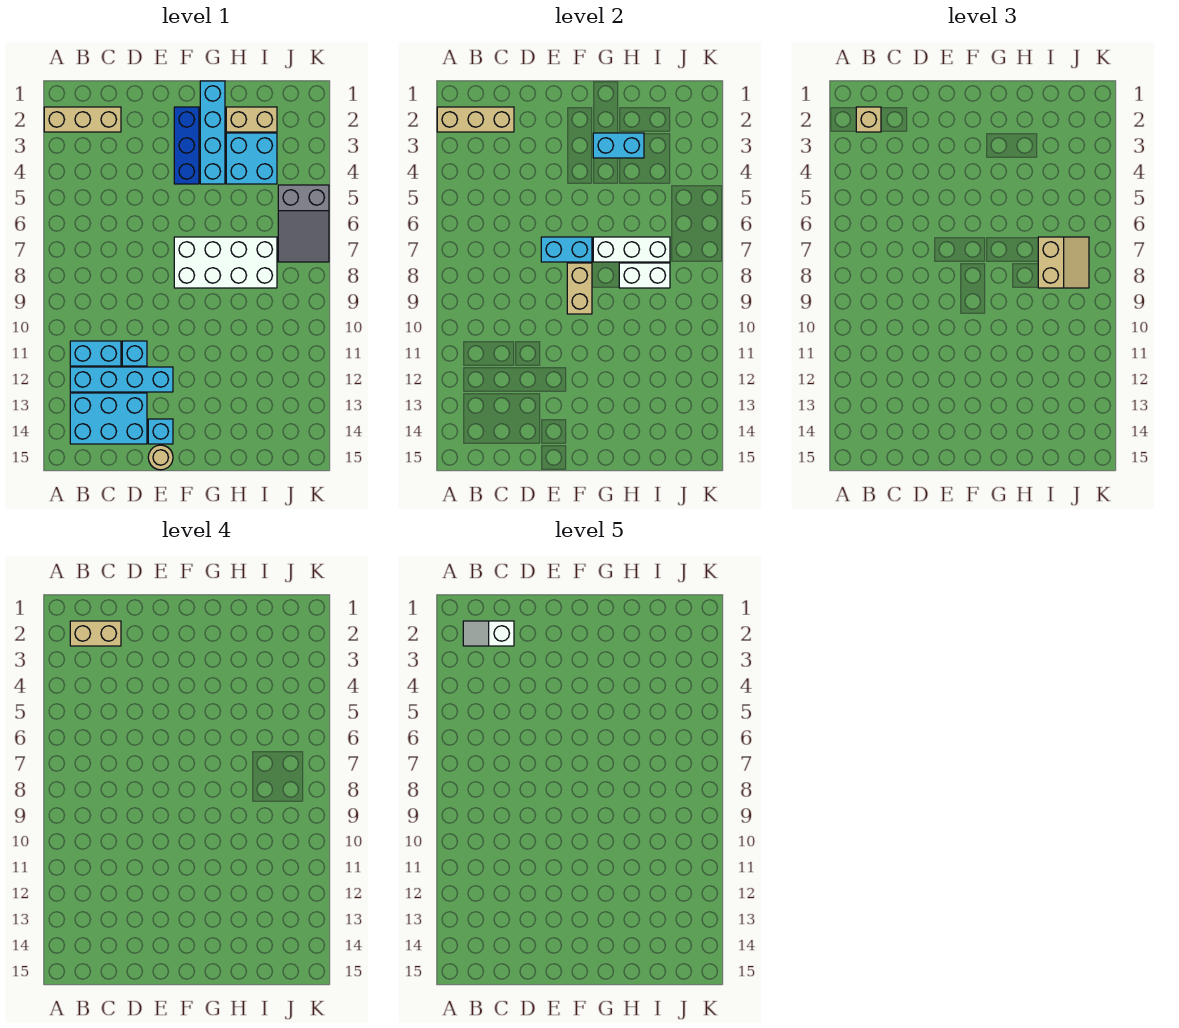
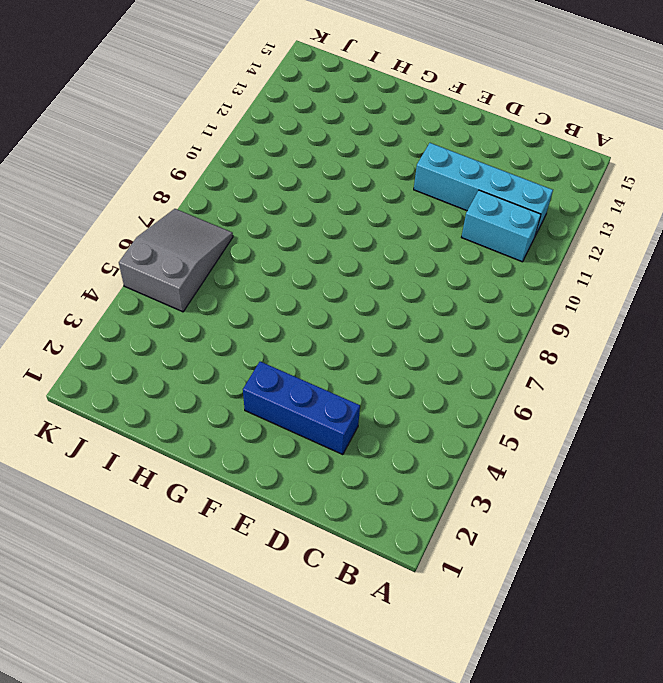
blue brick D3:F3 level 1 -> blue brick F2:F4 level 1
none -> tan brick A2:C2 level 1
none -> cyan brick B13:D14 level 1
none -> cyan brick D11 level 1

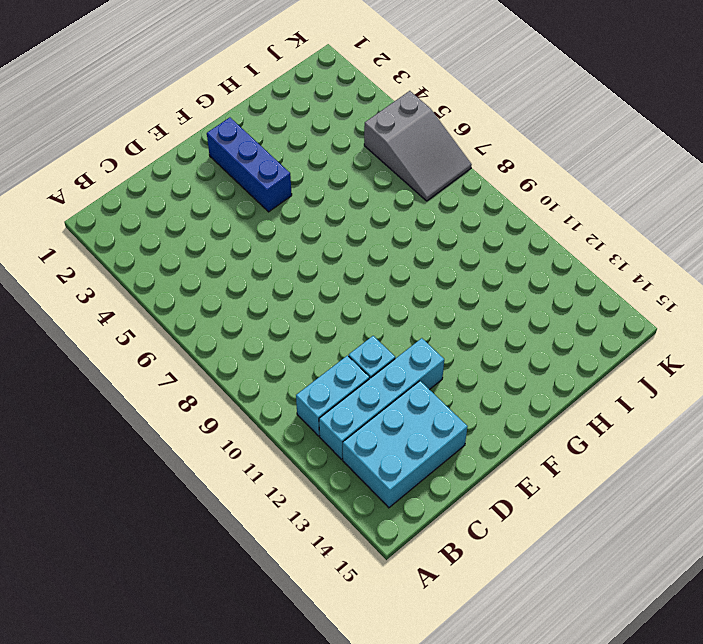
none -> tan brick A2:C2 level 1
none -> cyan brick E14 level 1
none -> tan round brick E15 level 1

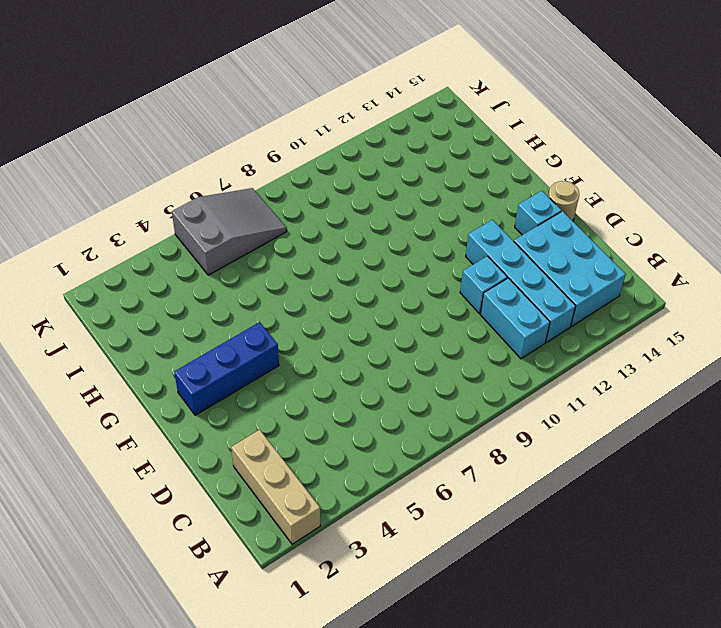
none -> white brick F7:I8 level 1
none -> cyan brick G1:G4 level 1
none -> tan brick H2:I2 level 1

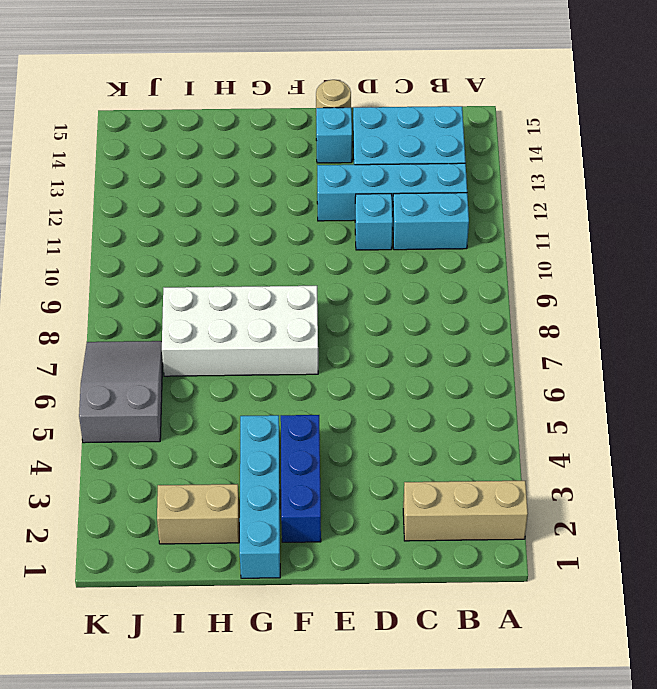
none -> cyan brick H3:I4 level 1
none -> tan brick A2:C2 level 2
none -> cyan brick E7:F7 level 2

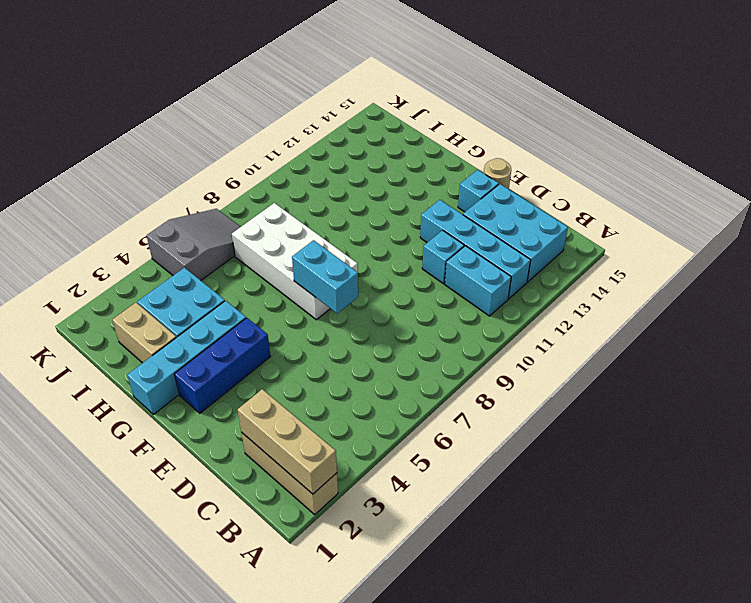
none -> tan brick F8:F9 level 2
none -> cyan brick G3:H3 level 2
none -> white brick G7:I7 level 2

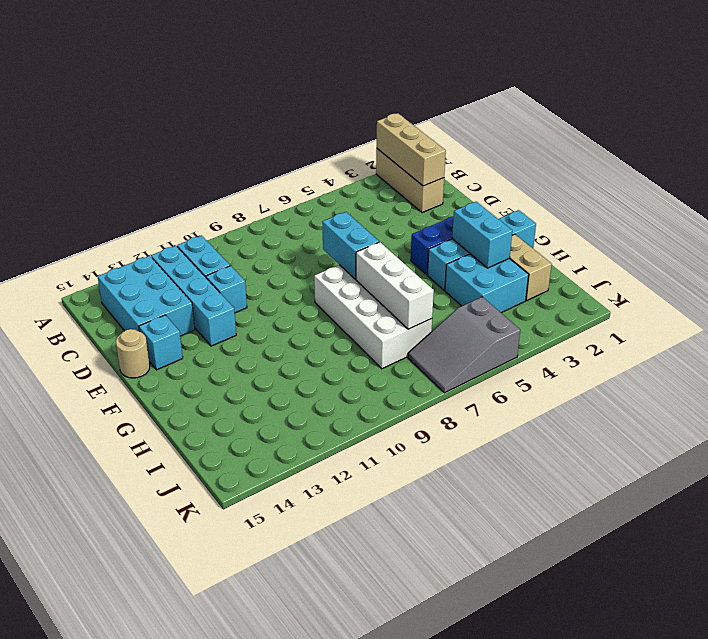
none -> tan brick F8:F9 level 2
none -> white brick H8:I8 level 2
none -> tan brick B2 level 3

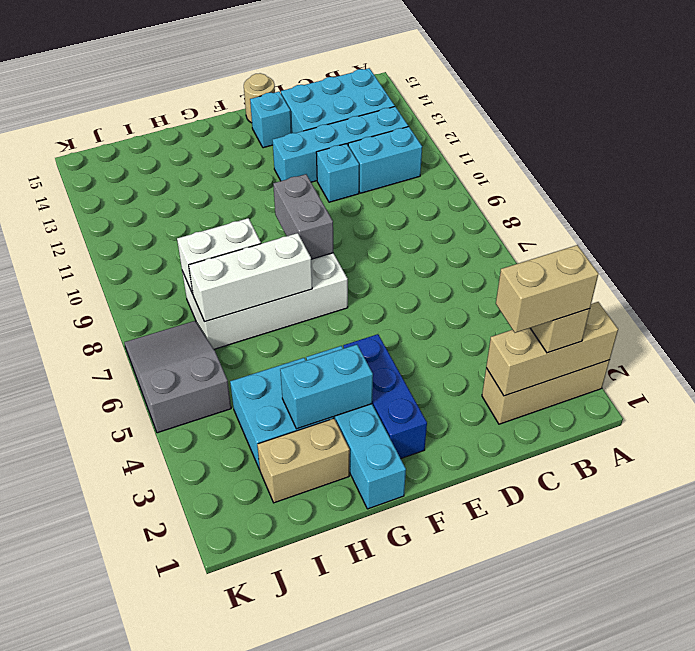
grey brick F8:F9 level 2 -> tan brick F8:F9 level 2
none -> cyan brick E7:F7 level 2
none -> tan slope I7:J8 level 3 top I
none -> white slope B2:C2 level 5 top C

